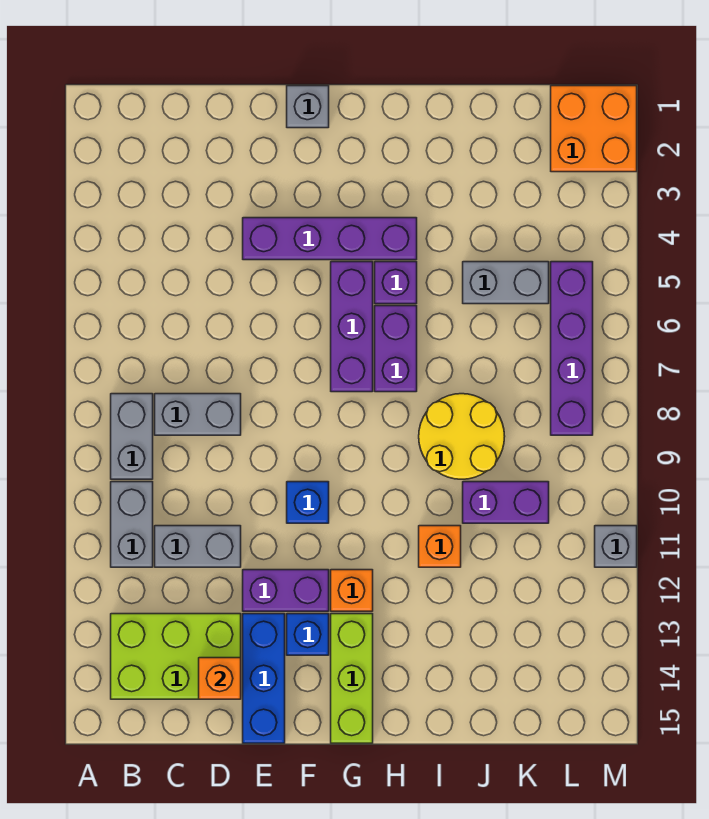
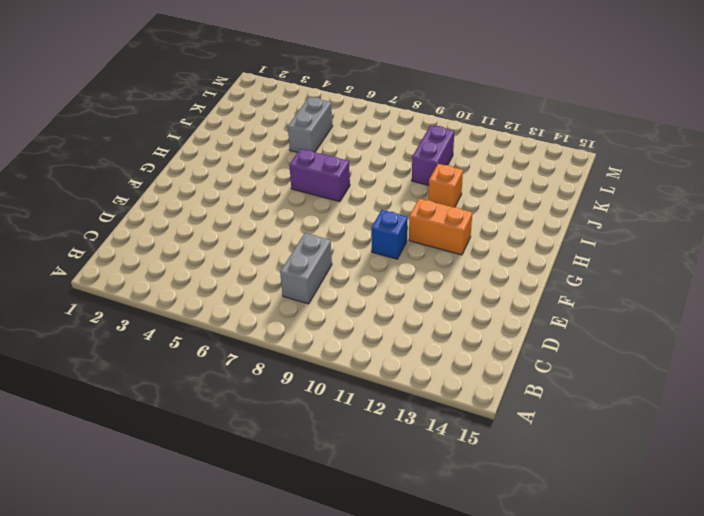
orange brick G11:G12 level 1 -> orange brick G12 level 1
none -> grey brick B8:B9 level 1
none -> grey brick B10:B11 level 1
none -> lime brick B13:D14 level 1

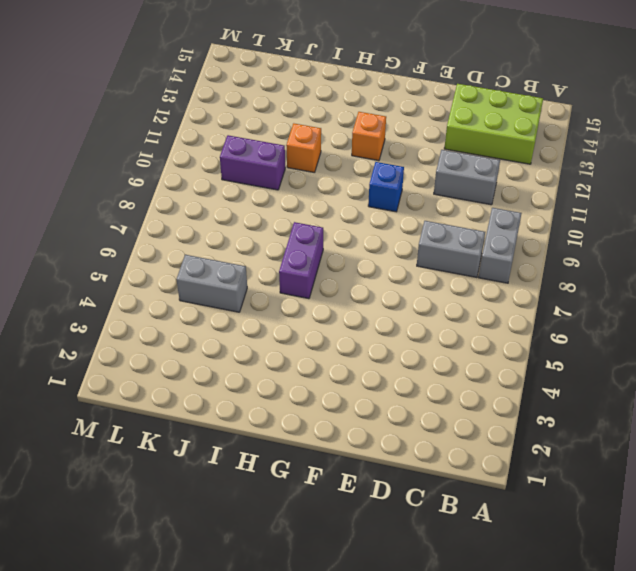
none -> grey brick B10:B11 level 1
none -> purple brick E4:H4 level 1
none -> purple brick E12:F12 level 1

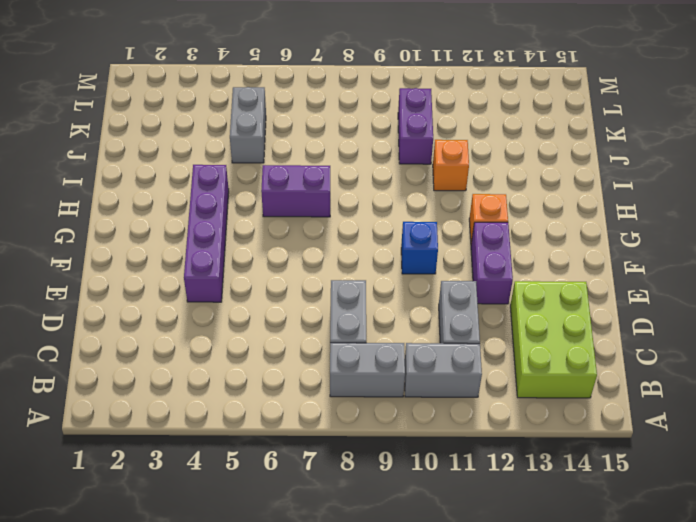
none -> blue brick E13:E15 level 1
none -> grey brick F1 level 1
none -> blue brick F13 level 1

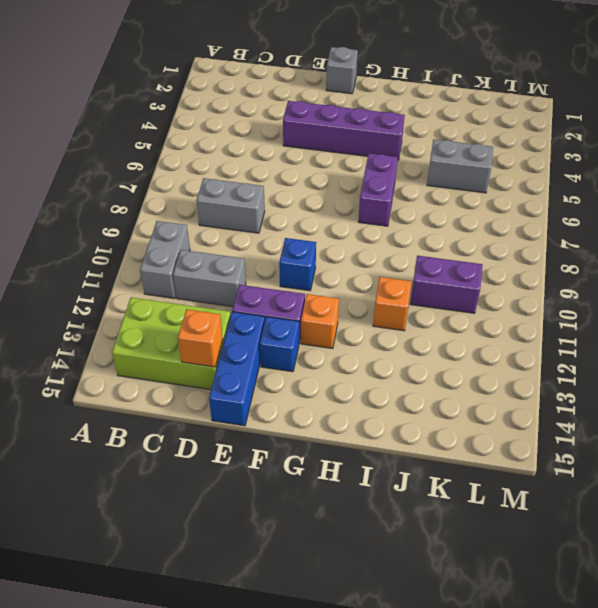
none -> grey brick B8:B9 level 1
none -> purple brick G5:G7 level 1
none -> lime brick G13:G15 level 1

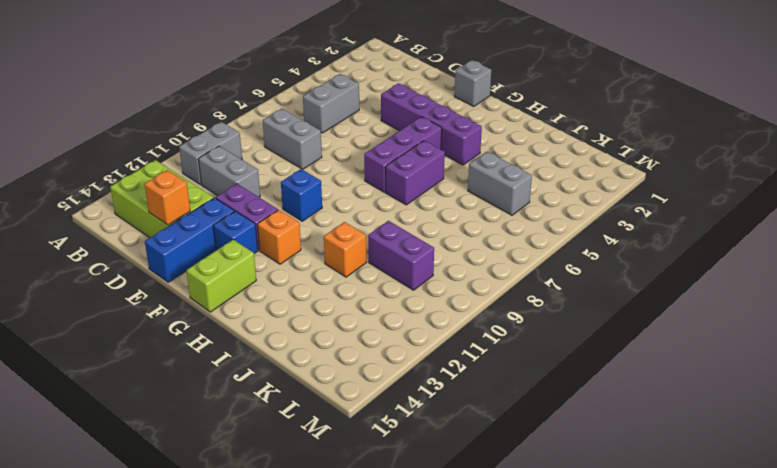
grey brick C5:C6 level 1 -> grey brick B8:B9 level 1
lime brick G14:G15 level 1 -> lime brick G13:G15 level 1
none -> purple brick H5 level 1
none -> yellow round brick I8:J9 level 1
none -> orange brick L1:M2 level 1

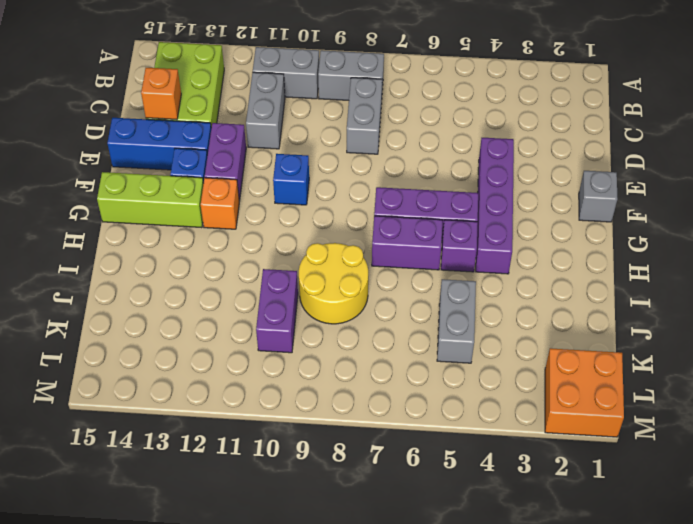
none -> orange brick I11 level 1
none -> purple brick L5:L8 level 1
none -> grey brick M11 level 1

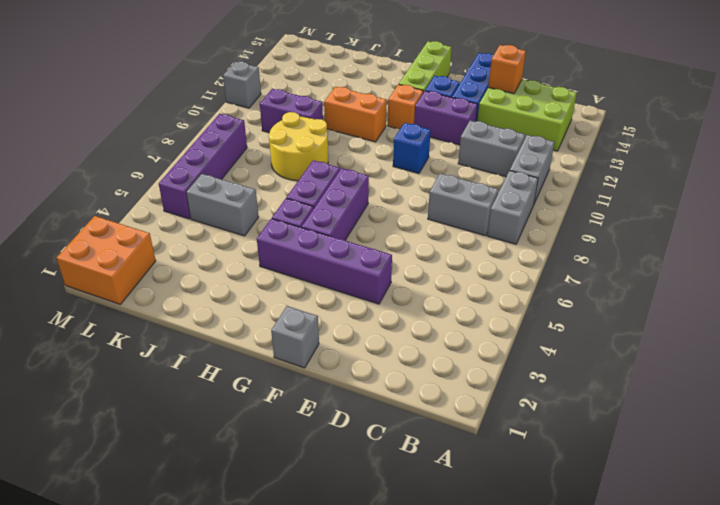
orange brick H11:I11 level 1 -> orange brick I11 level 1

